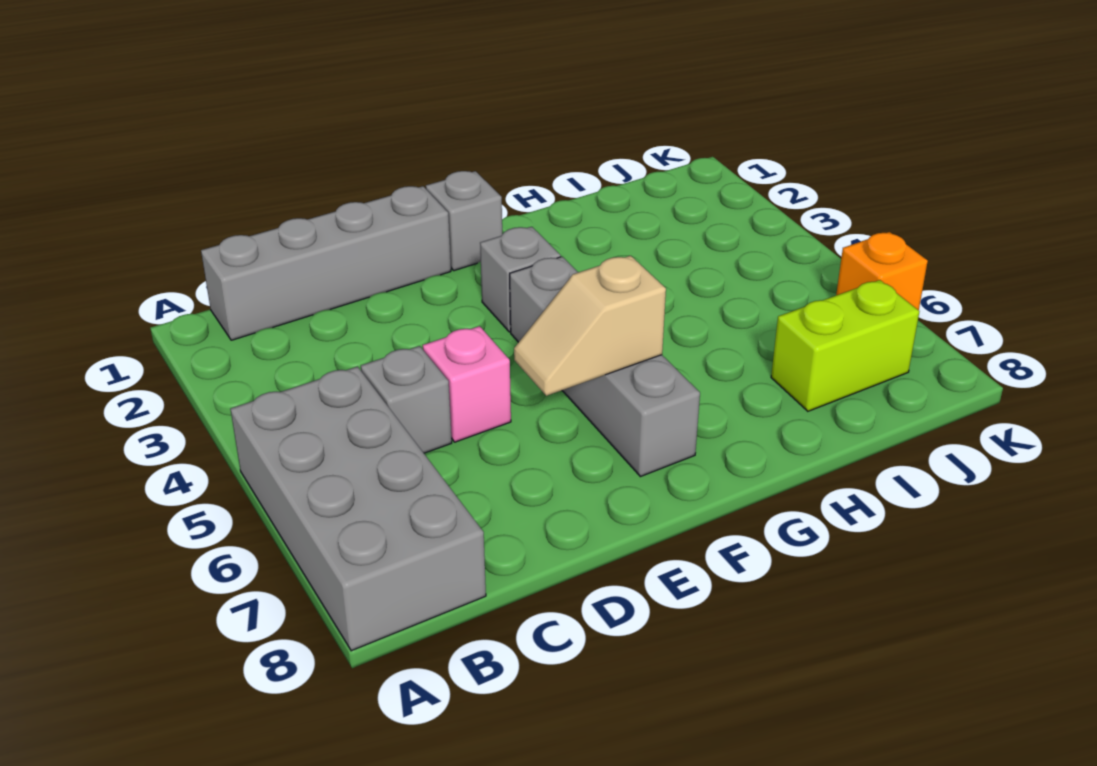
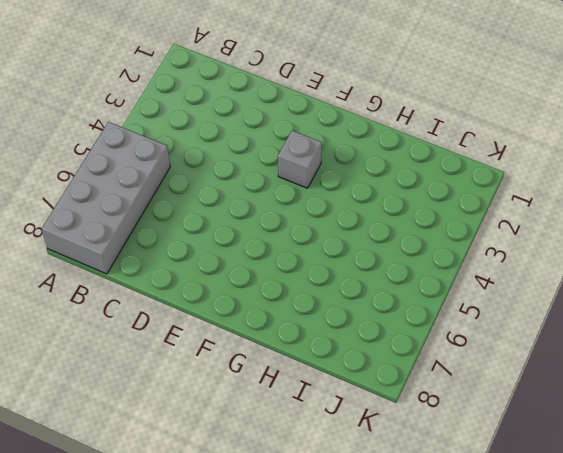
none -> grey brick B1:E1 level 1
none -> grey brick C5 level 1

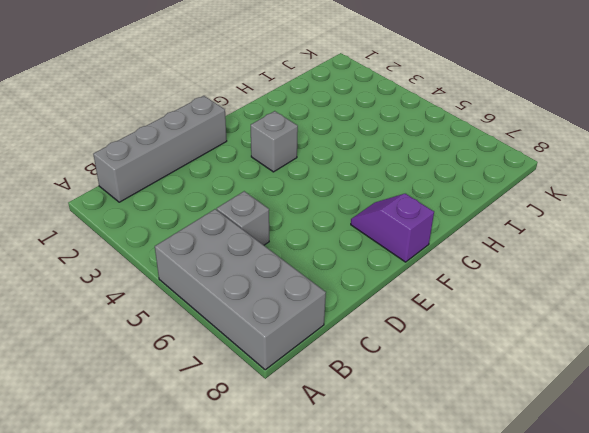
purple slope F7:F8 level 1 top 8 -> grey brick F4:F7 level 1
none -> pink brick D5 level 1
none -> grey brick F1 level 1

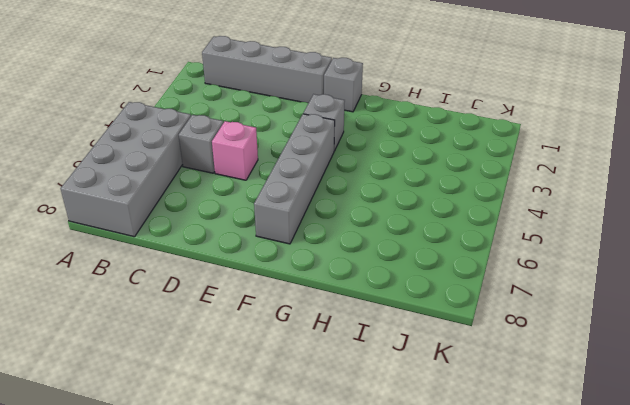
none -> lime brick I7:J7 level 1
none -> orange brick K6 level 1

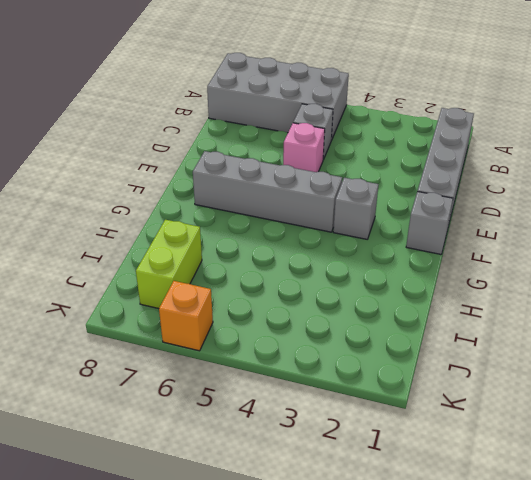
none -> tan slope E6:F6 level 2 top F

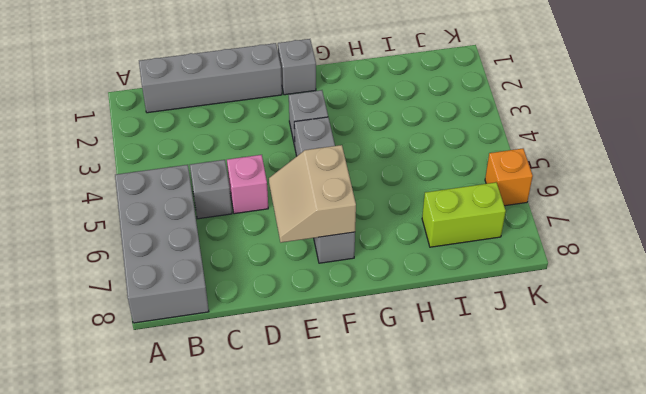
tan slope E6:F7 level 2 top F -> tan slope E6:F6 level 2 top F

